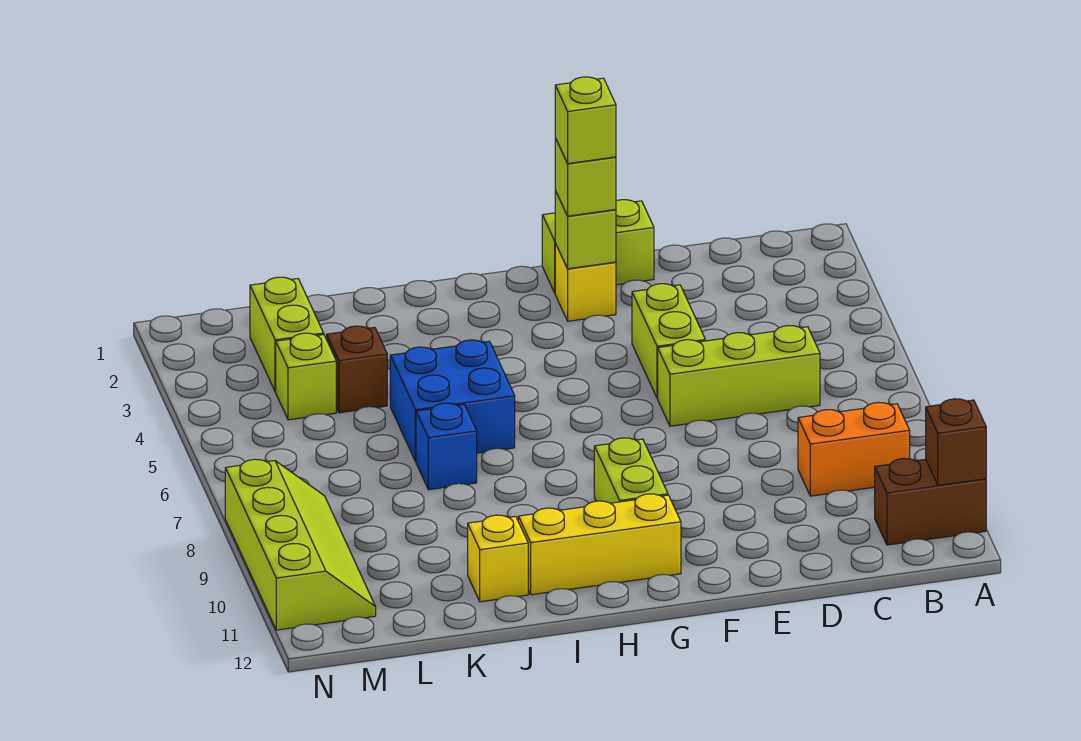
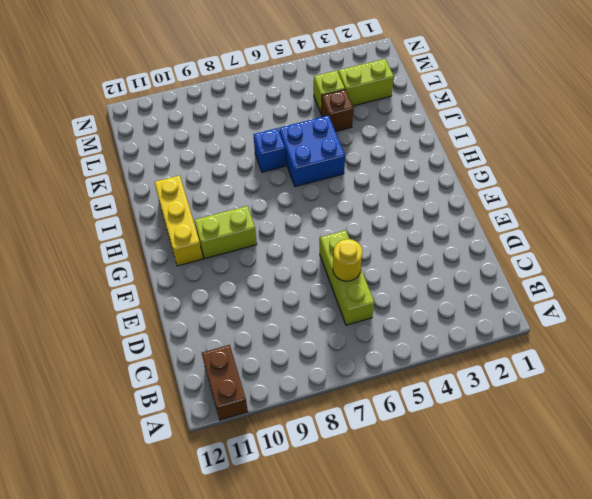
yellow round brick D6 level 2 -> none
none -> orange brick B9:C9 level 1
none -> lime brick E1:F1 level 1
none -> lime brick E4:E5 level 1

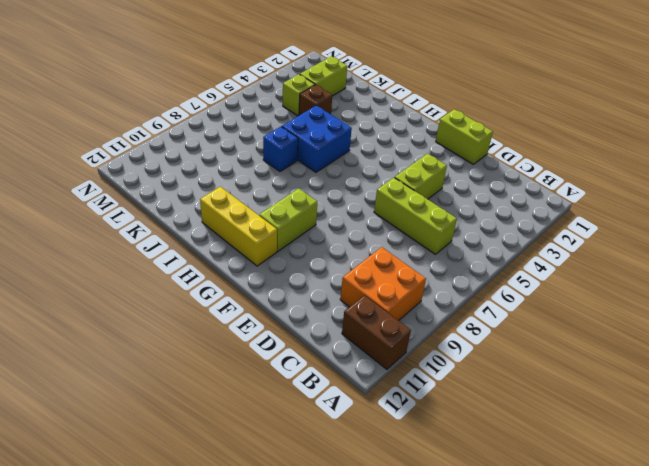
orange brick B9:C10 level 1 -> orange brick B9:C9 level 1
none -> yellow brick F2 level 1
none -> yellow brick J11 level 1
none -> lime slope M8:N11 level 1 top N

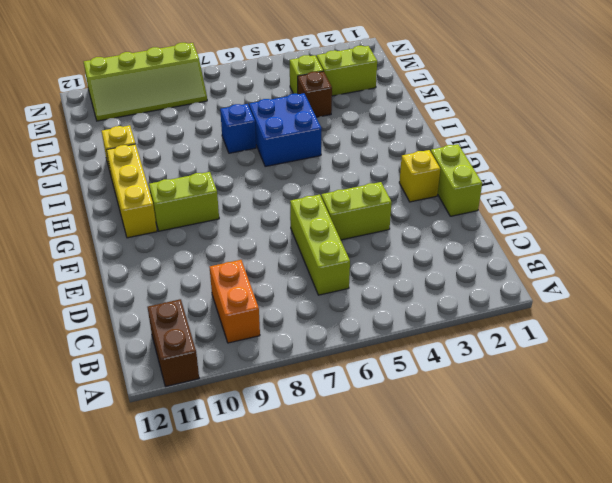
none -> brown brick A11 level 2
none -> lime brick F2 level 2
none -> lime brick F2 level 3

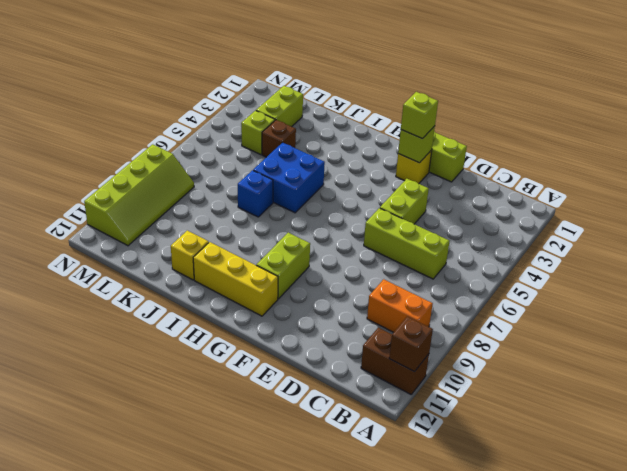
none -> lime brick F2 level 4

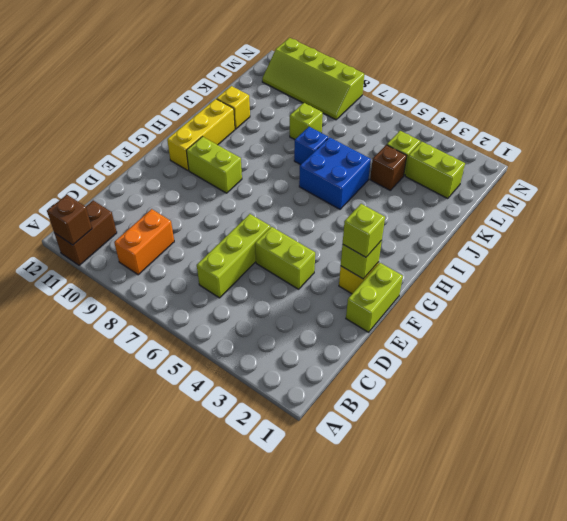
lime brick K8 level 1 -> lime brick F2 level 4

